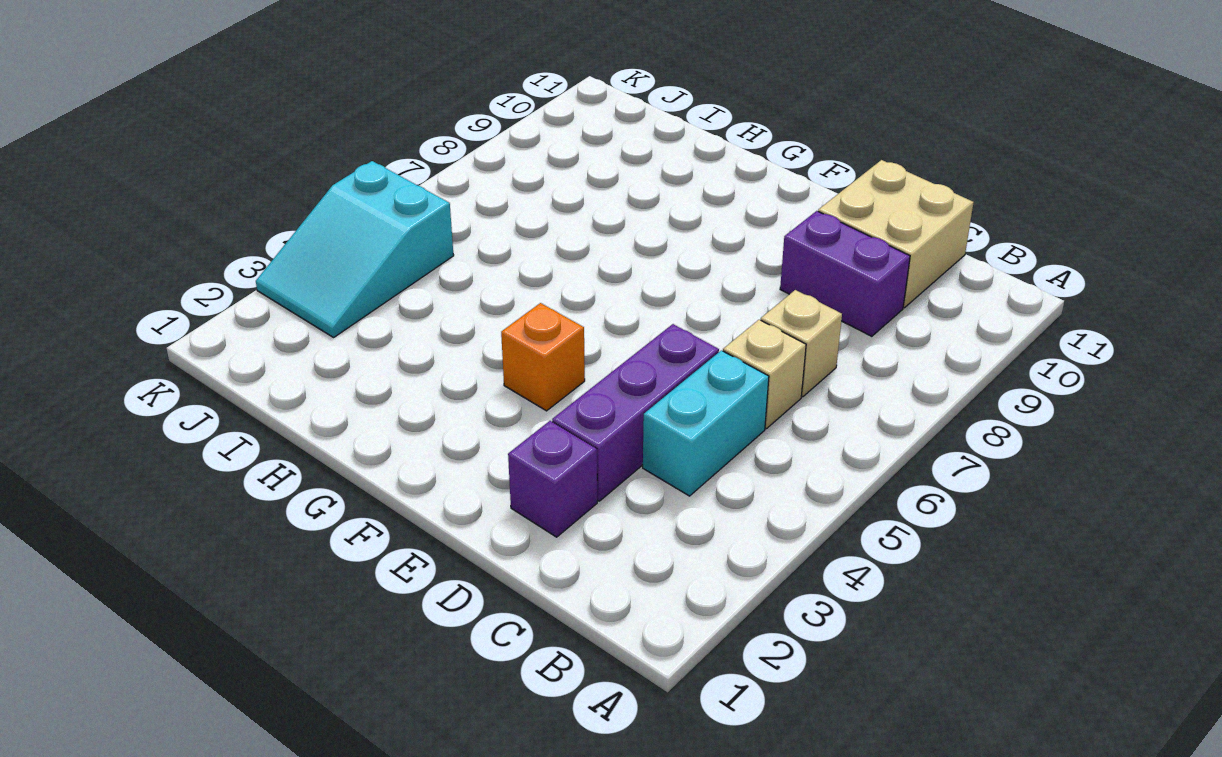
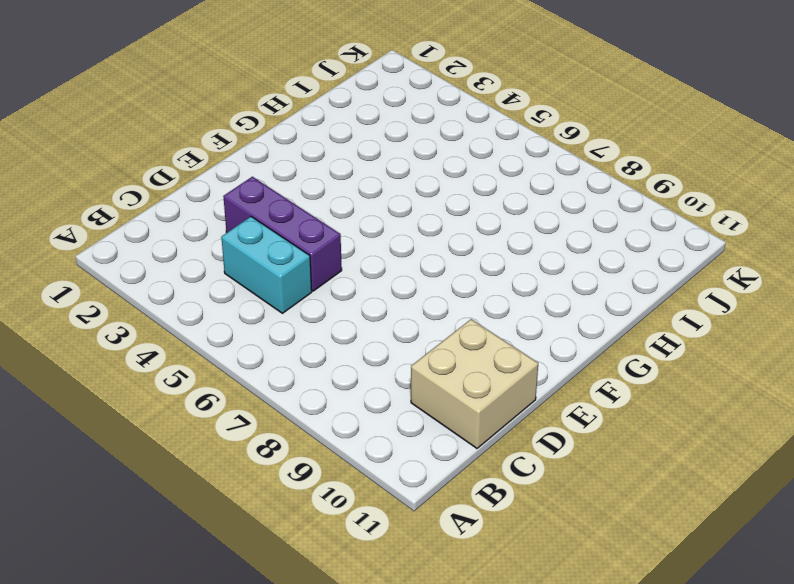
none -> tan brick C6 level 1
none -> tan brick C7 level 1

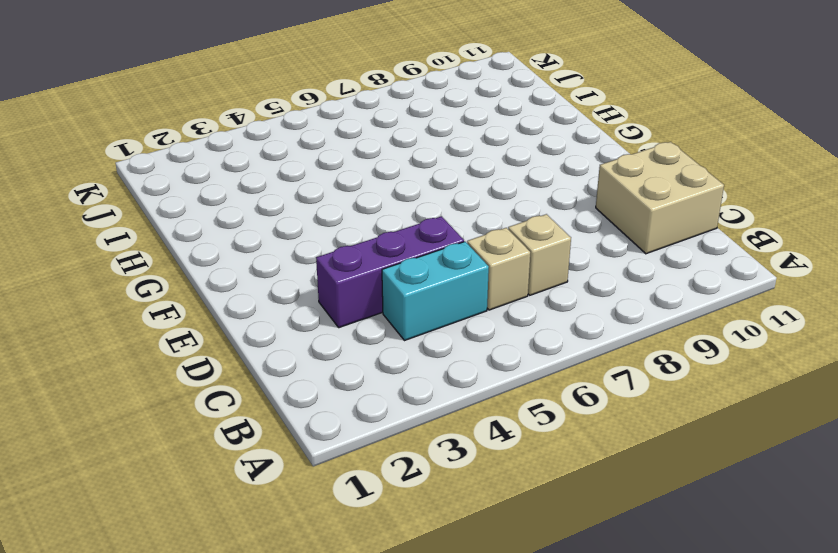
none -> purple brick C9:D9 level 1
none -> purple brick D2 level 1

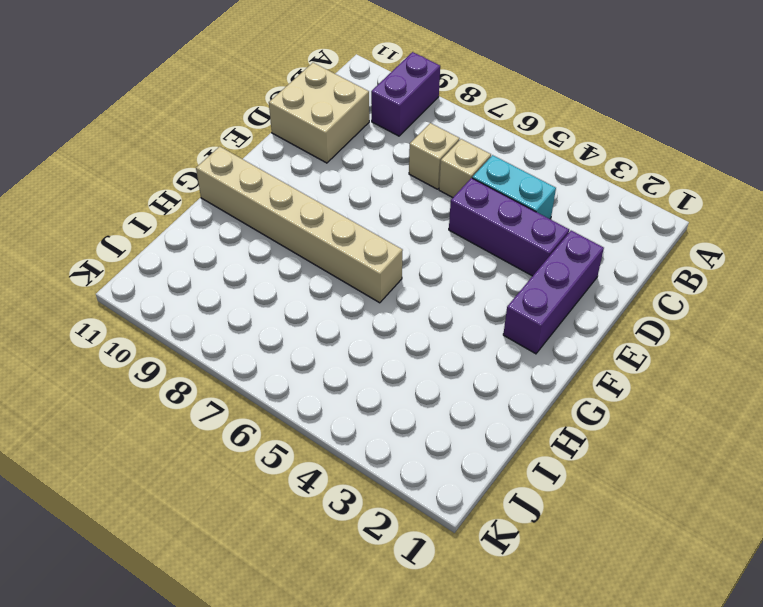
purple brick A9:B9 level 1 -> purple brick C9:D9 level 1
purple brick D2:F2 level 1 -> purple brick D2 level 1
tan brick G6:G11 level 1 -> none
none -> orange brick F4 level 1
none -> cyan slope J3:K5 level 1 top 5

